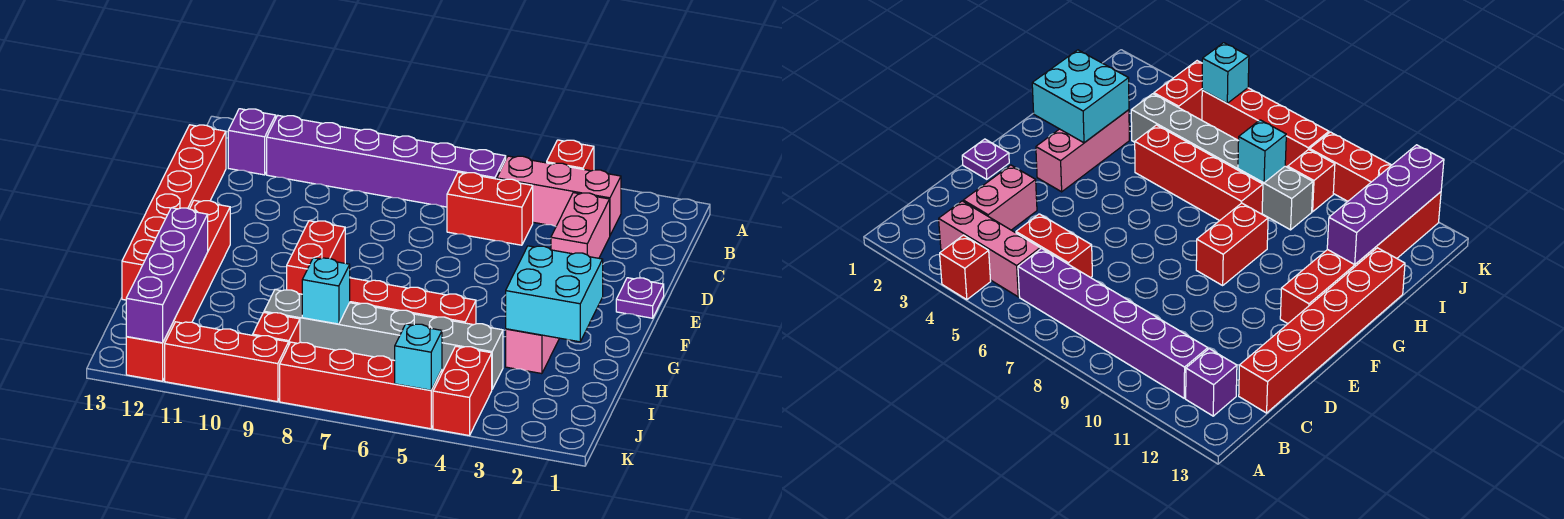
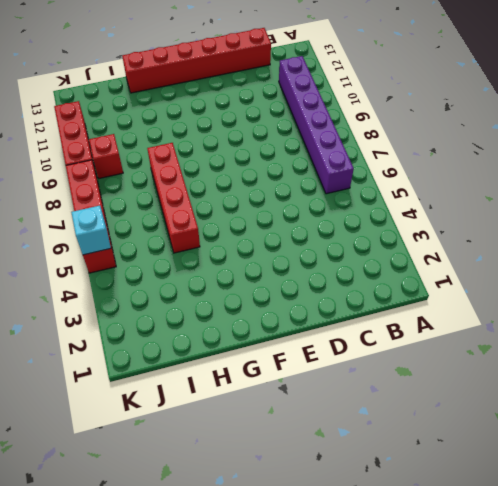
none -> red brick A4 level 1
none -> pink brick B3:B5 level 1
none -> purple brick B12 level 1

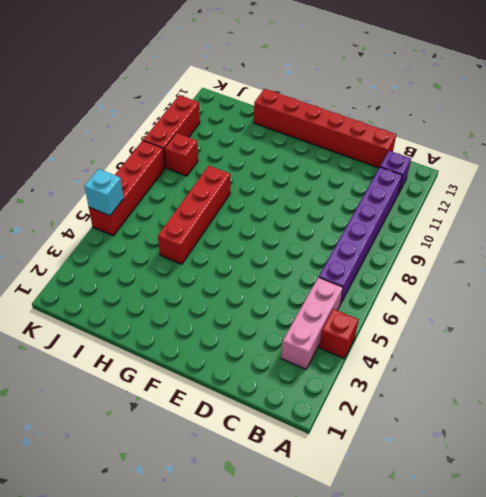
none -> pink brick C3:D3 level 1
none -> red brick C5:C6 level 1
none -> purple plate E1 level 1

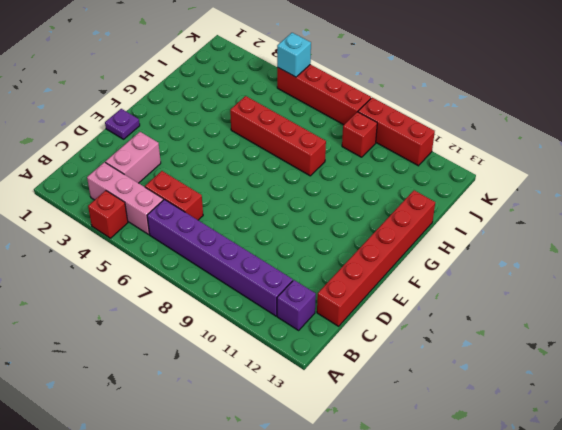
none -> pink brick F3:H3 level 1
none -> red brick F9:G9 level 1
none -> red brick F12:K12 level 1

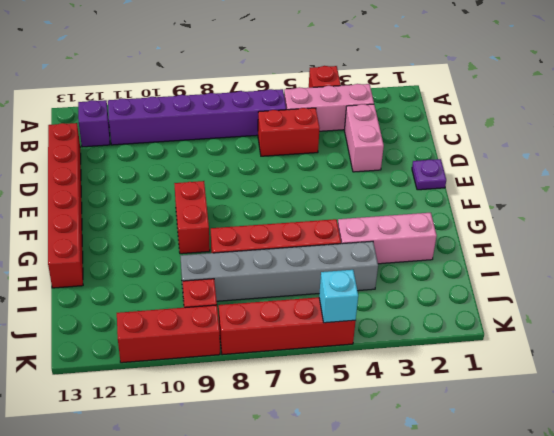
pink brick H2:H4 level 1 -> pink brick F3:H3 level 1
none -> red brick F12:K12 level 1
none -> red brick J4:K4 level 1
none -> cyan brick G2:H3 level 2

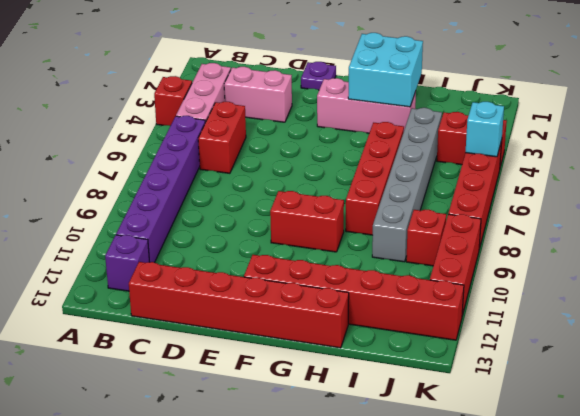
none -> purple brick H12:K12 level 2
none -> cyan brick I8 level 2

